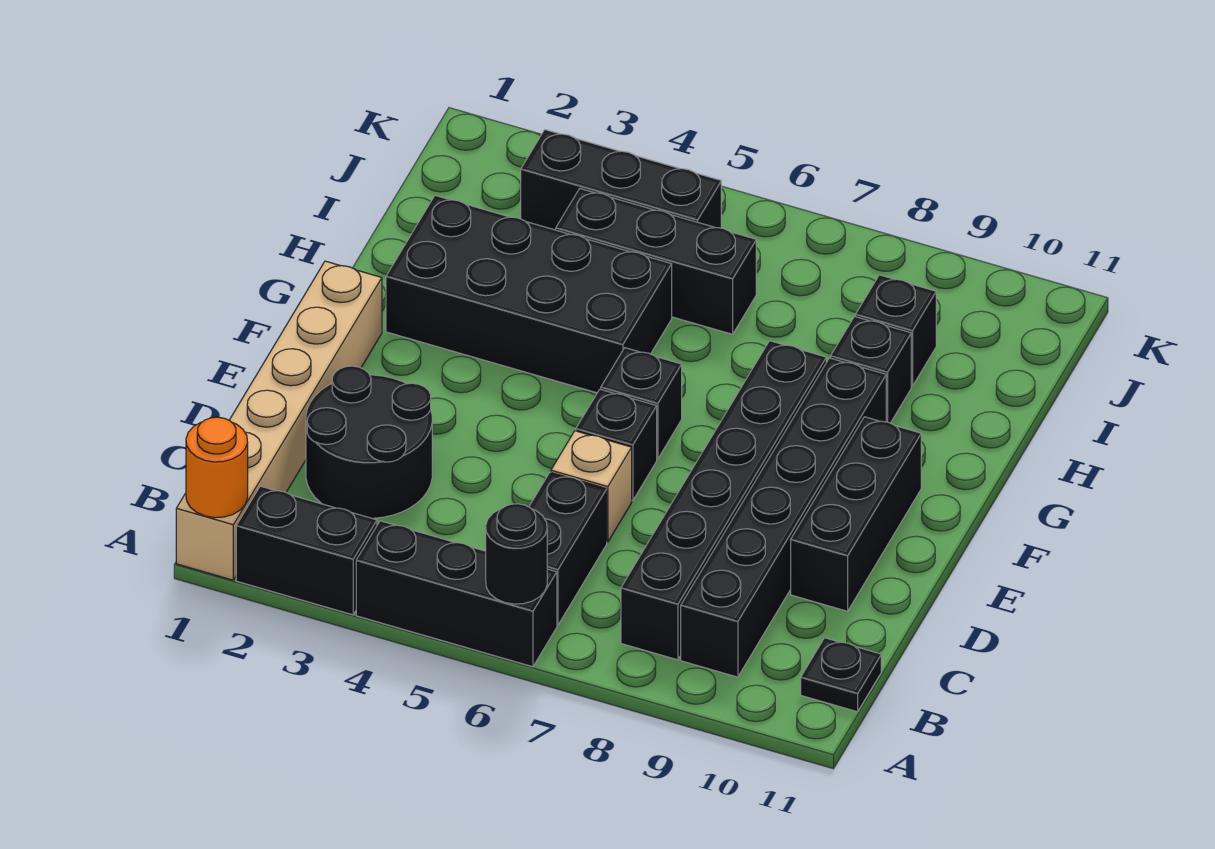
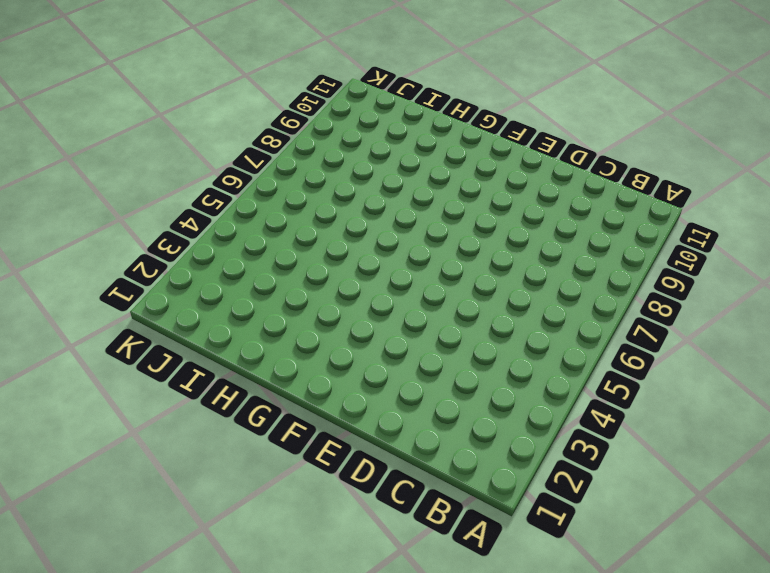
none -> tan brick A1:F1 level 1
none -> black brick A2:A3 level 1
none -> black brick A4:A6 level 1

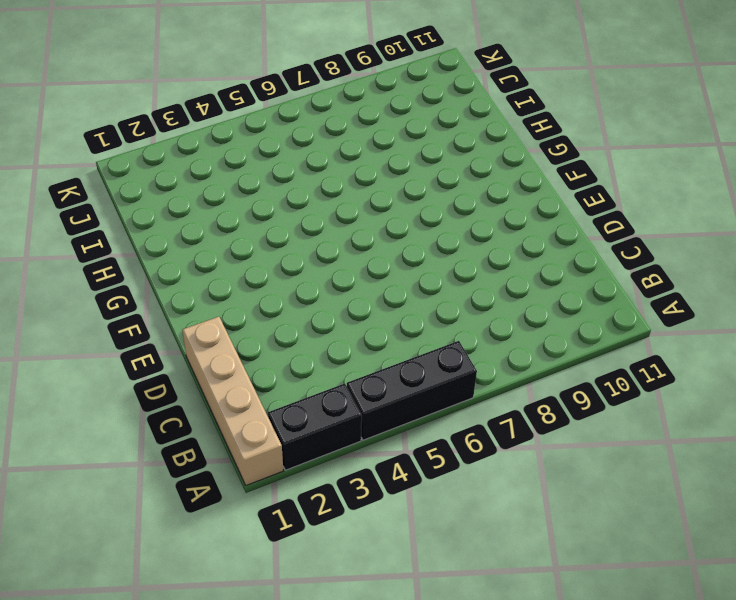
tan brick A1:D1 level 1 -> tan brick A1:F1 level 1
none -> black brick B6:C6 level 1
none -> black brick B8:G8 level 1
none -> black brick B9:G9 level 1

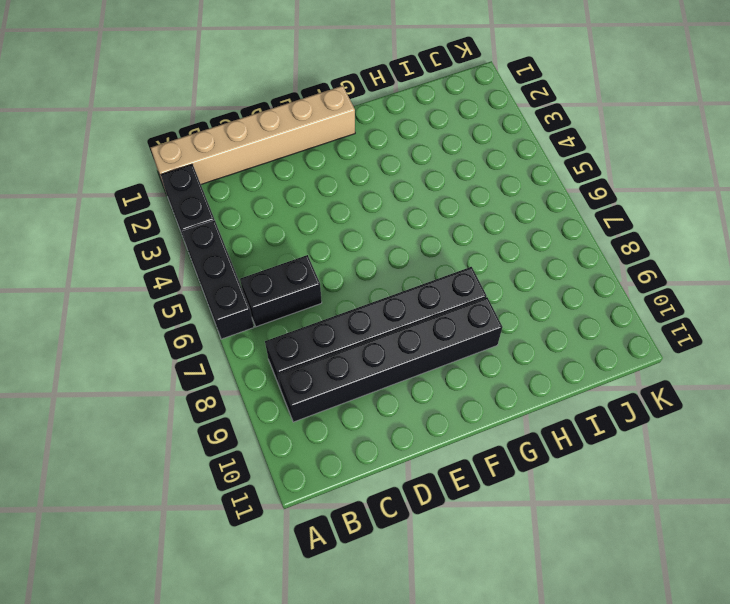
none -> black plate B11 level 1
none -> black round brick C2:D3 level 1
none -> tan brick D6 level 1

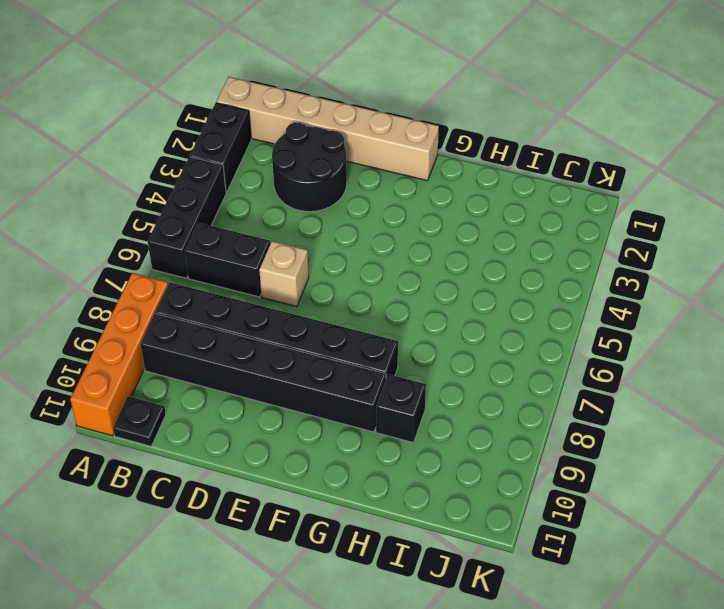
orange brick A8:A11 level 1 -> none
none -> black brick D10:F10 level 1
none -> black brick E6 level 1
none -> black brick F6 level 1

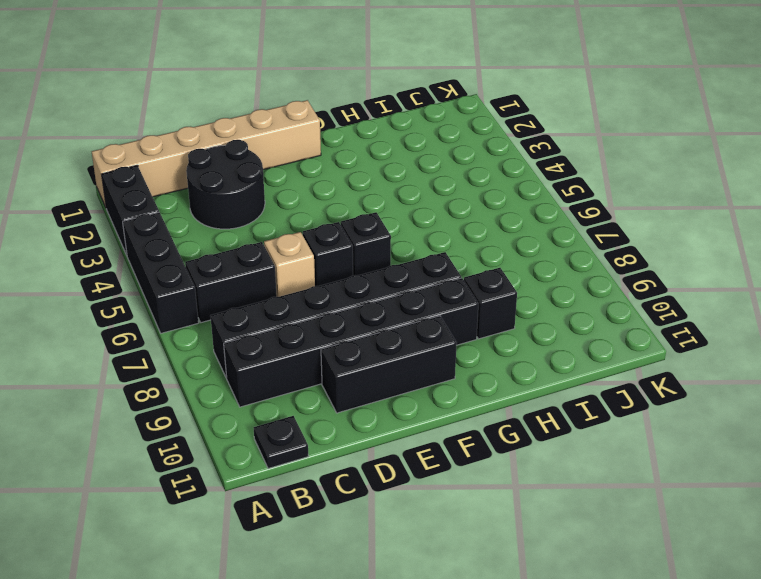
none -> black brick G2:H5 level 1
none -> black brick I4:I6 level 1
none -> black brick I9 level 1

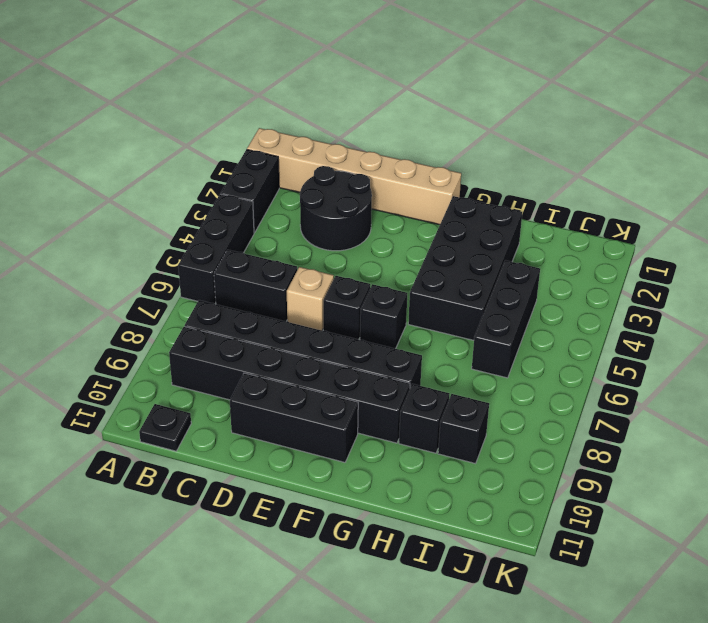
none -> black brick J3:J5 level 1
none -> orange round brick A1 level 2
none -> black round brick A6 level 2

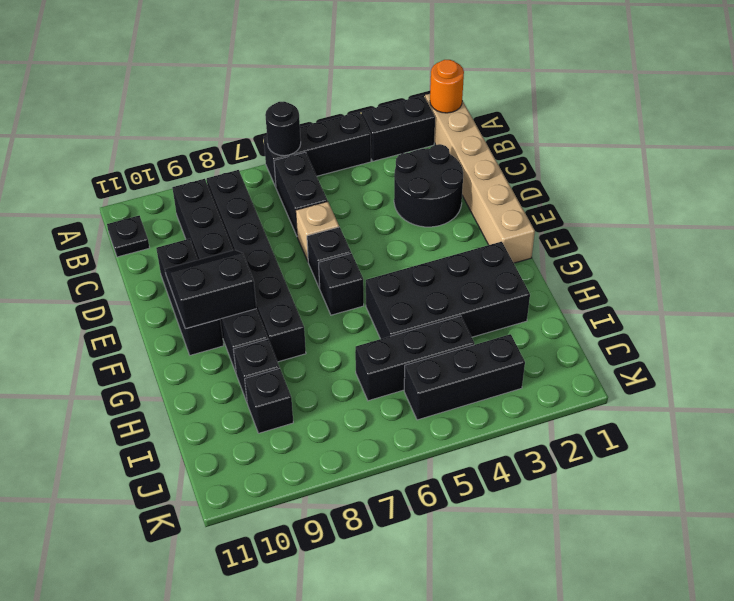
black slope E9:F10 level 2 top F -> none

